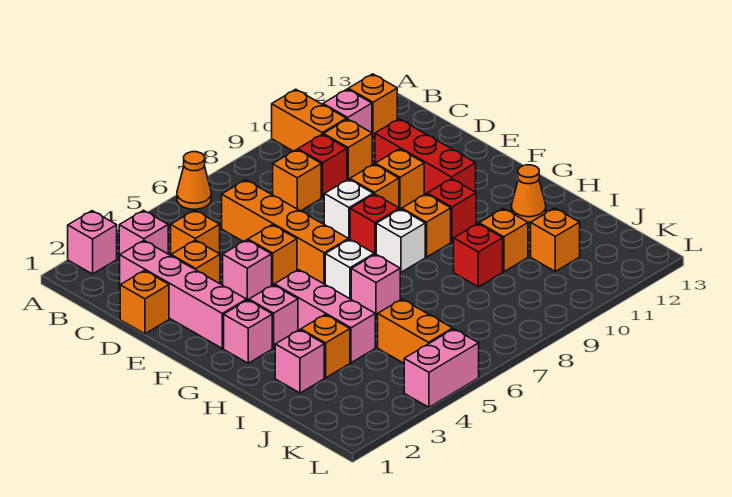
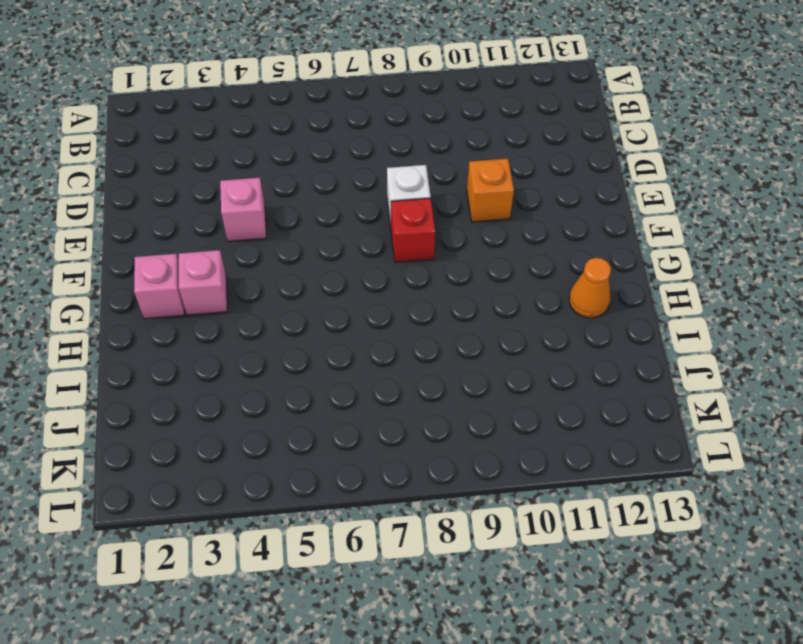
none -> pink brick A2 level 1
none -> orange cone A6 level 1
none -> orange brick A10:B10 level 1
none -> pink brick B3 level 1

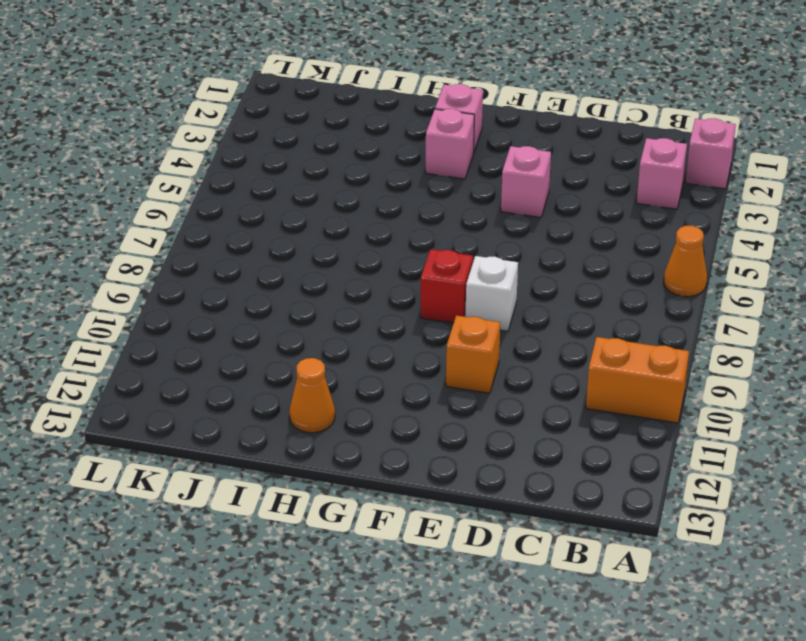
none -> pink brick B11 level 1
none -> orange brick B12 level 1
none -> pink brick C2:F2 level 1
none -> orange brick C4 level 1

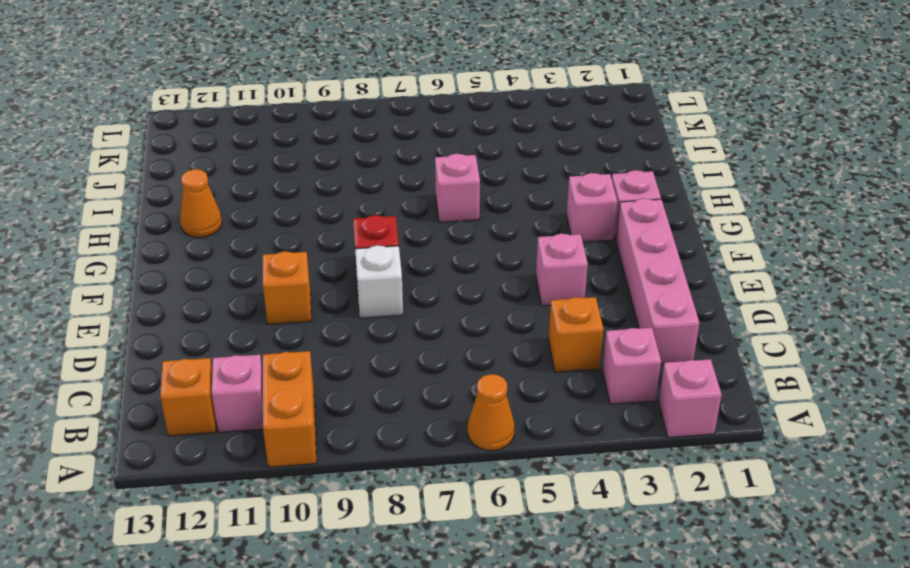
none -> orange brick C6:F6 level 1
none -> orange brick C8 level 1
none -> red brick C9 level 1
none -> orange brick C10 level 1

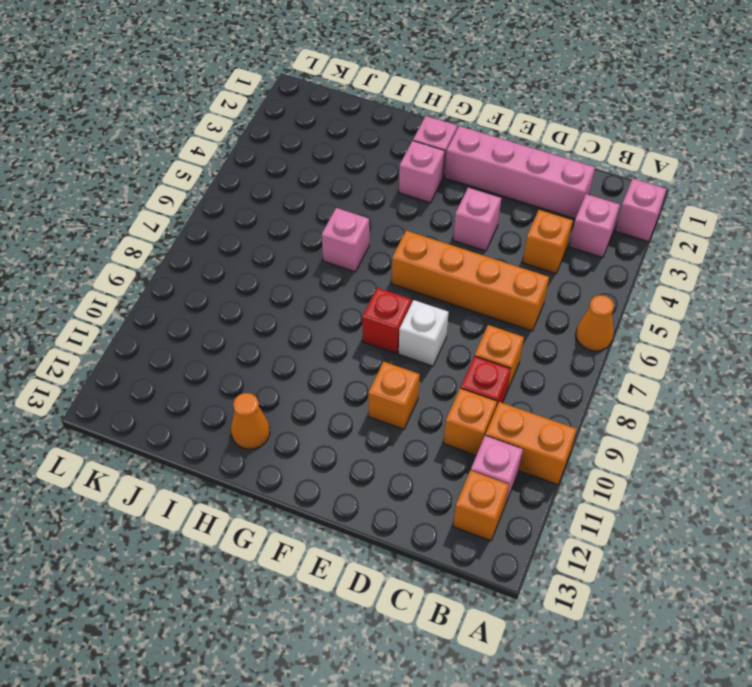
none -> orange brick D1 level 1
none -> orange brick D3 level 1
none -> red brick D11:F11 level 1
none -> orange brick E5 level 1

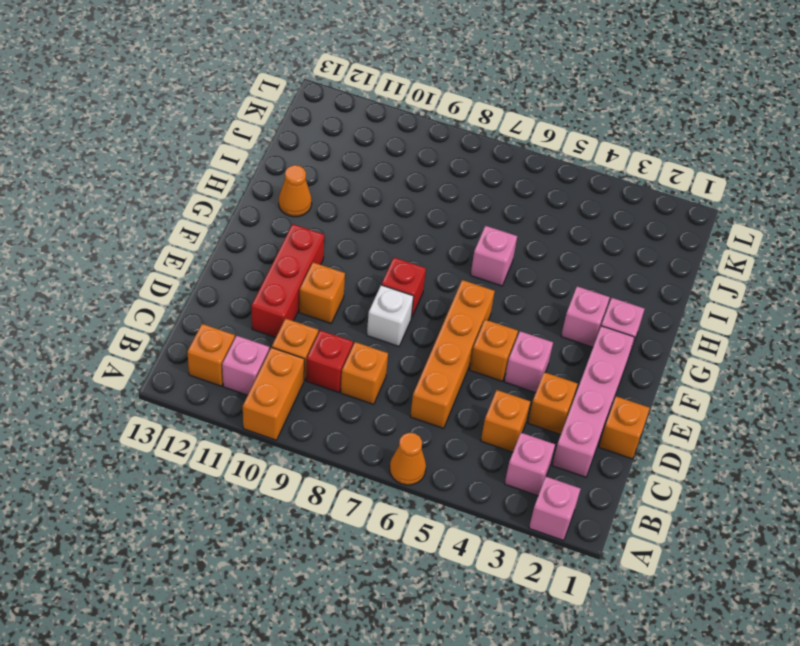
none -> orange brick E9 level 1
none -> pink brick G4:I4 level 1
none -> white brick G6 level 1
none -> white brick G8 level 1

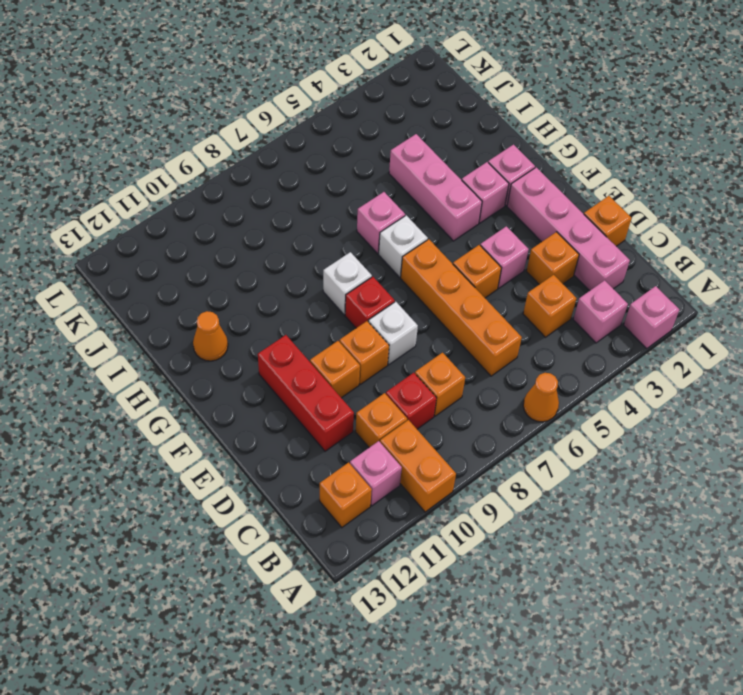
none -> orange brick G9 level 1
none -> red brick G10 level 1
none -> pink brick I2 level 1
none -> orange brick I3 level 1

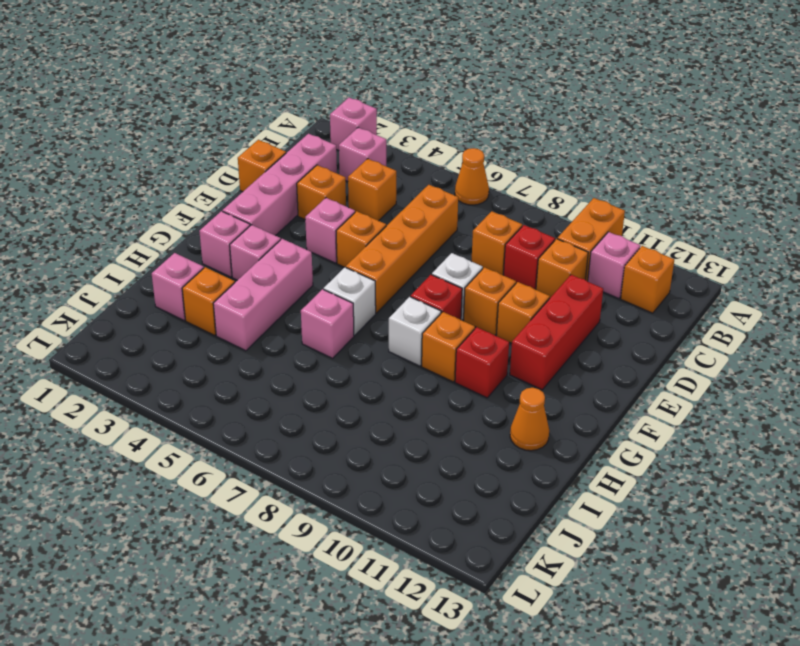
none -> red brick I9 level 1
none -> orange brick I10 level 1
none -> orange brick J5:K5 level 1
none -> orange brick J11 level 1

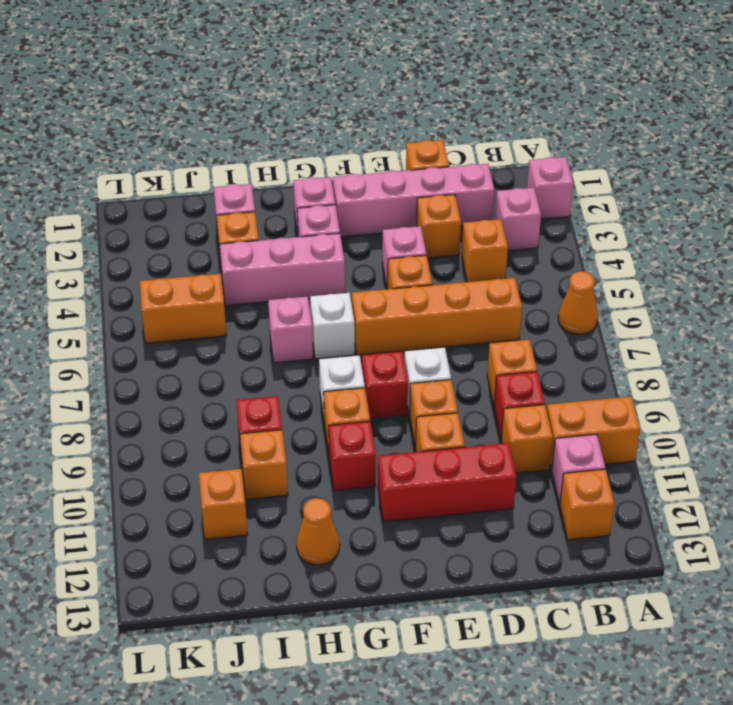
none -> pink brick L4:L5 level 1

